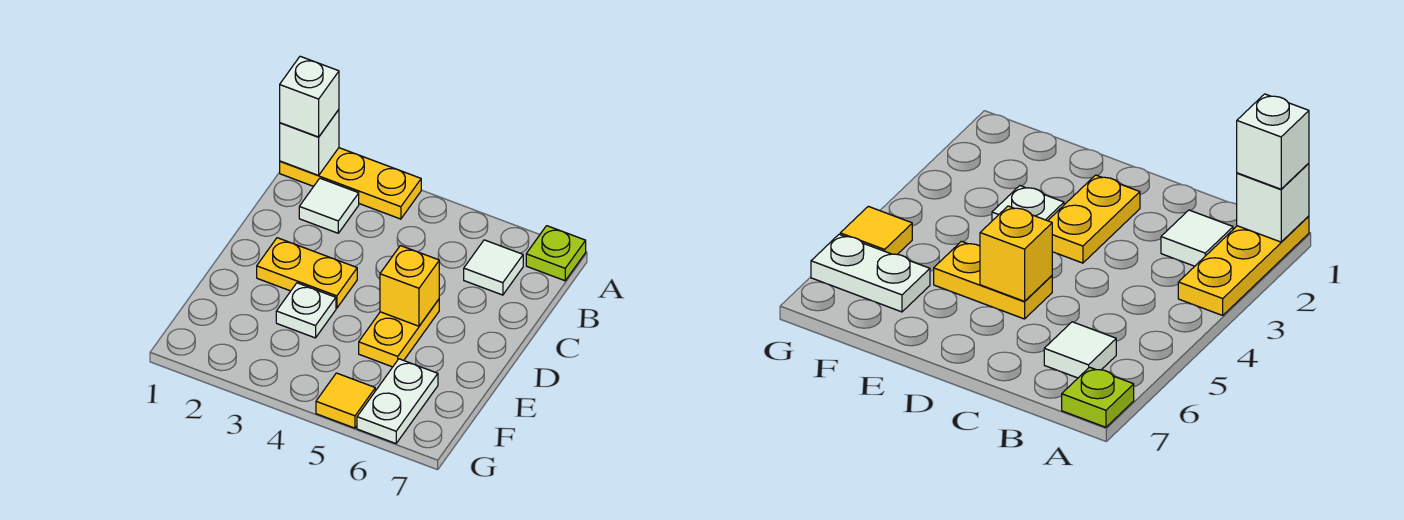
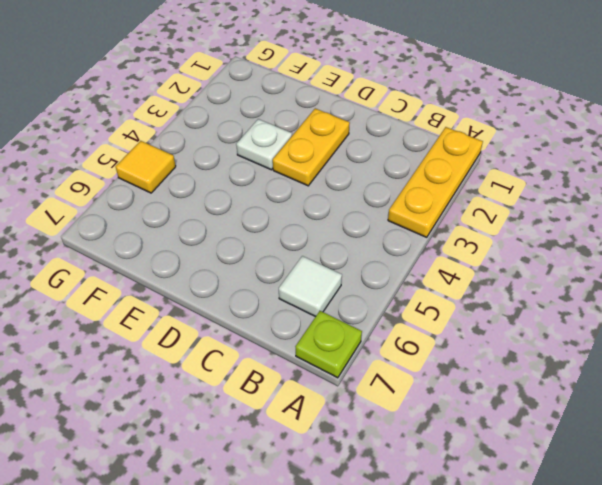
none -> white tile B2 level 1
none -> yellow plate D5:E5 level 1
none -> white plate F6:G6 level 1

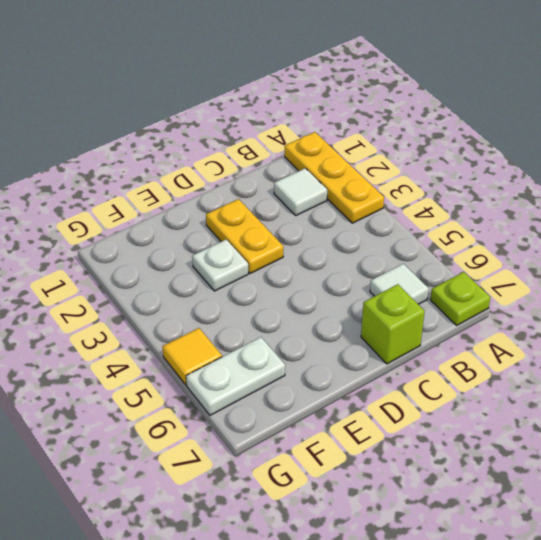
lime brick C7 level 1 -> none
none -> yellow plate D5:E5 level 1
none -> white brick A1 level 2
none -> yellow brick D5 level 2

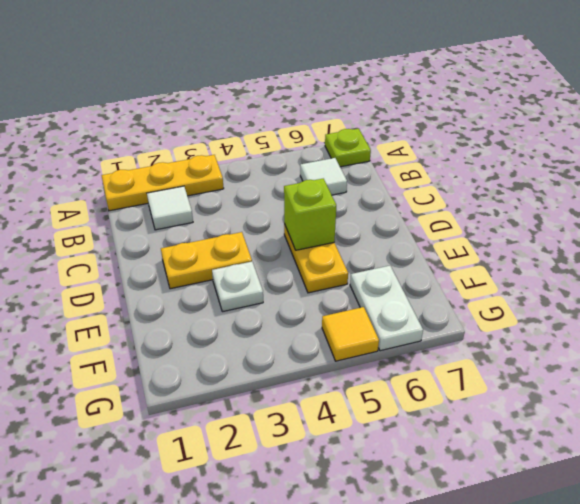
lime brick D5 level 2 -> yellow brick D5 level 2
none -> white brick A1 level 2
none -> white brick A1 level 3

